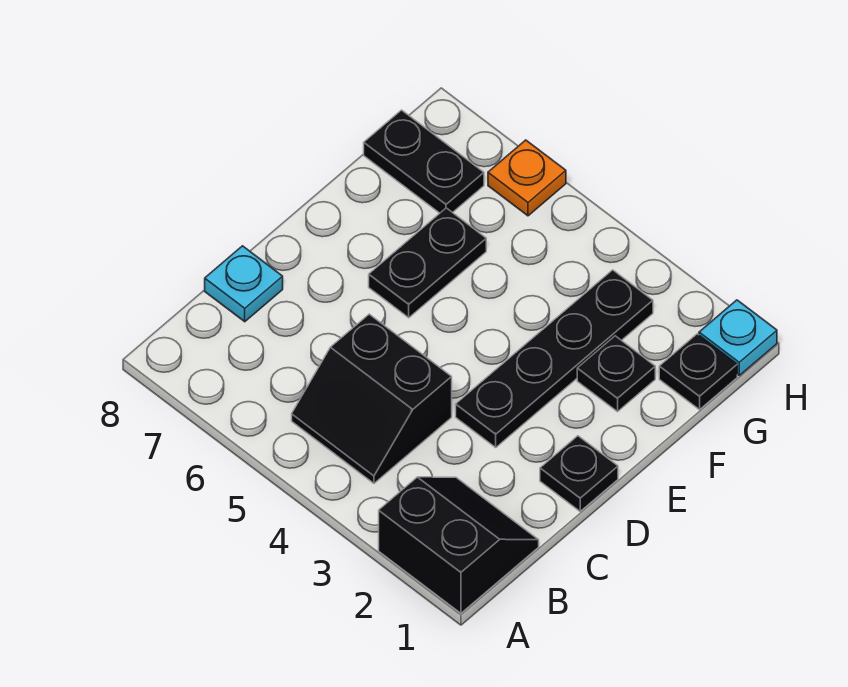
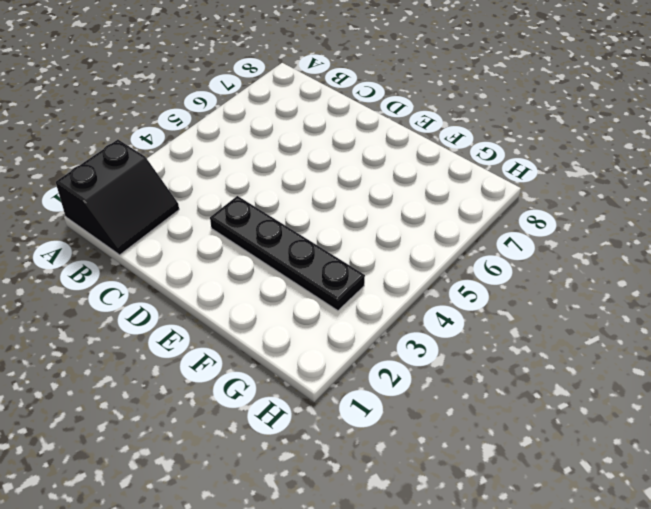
none -> black slope B4:C5 level 1 top C
none -> cyan plate C8 level 1

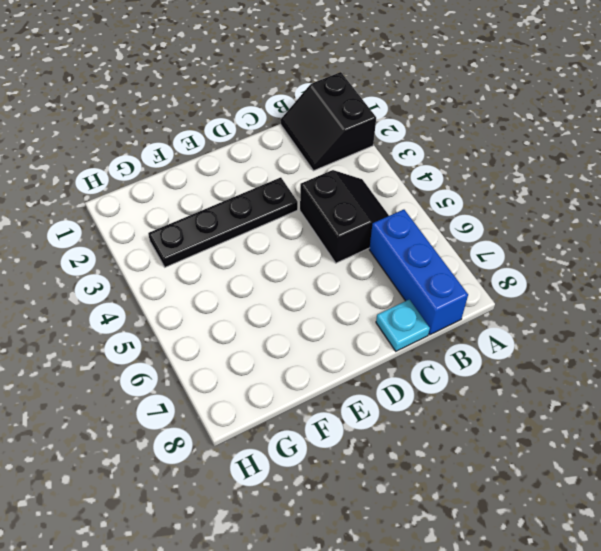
blue brick B6:B8 level 1 -> none
none -> black plate D1 level 1
none -> black plate E6:F6 level 1

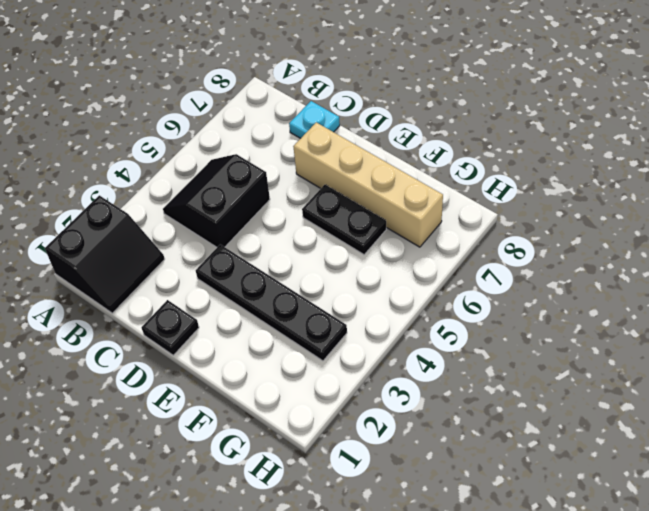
tan brick D7:G7 level 1 -> black plate G7:G8 level 1
none -> black plate F2 level 1
none -> black plate G1 level 1

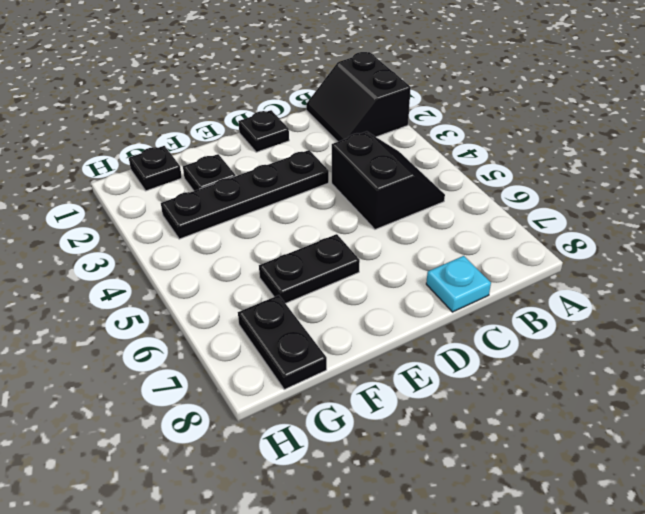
none -> cyan plate H1 level 1
none -> orange plate H6 level 1

